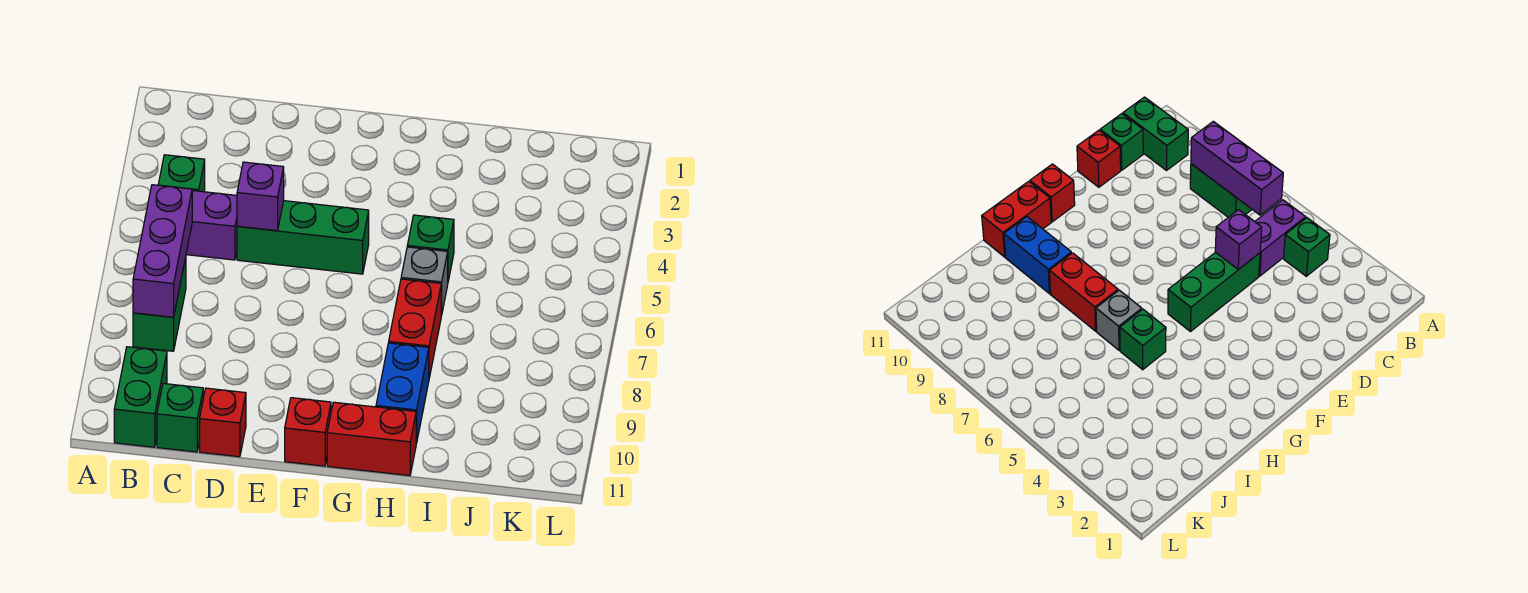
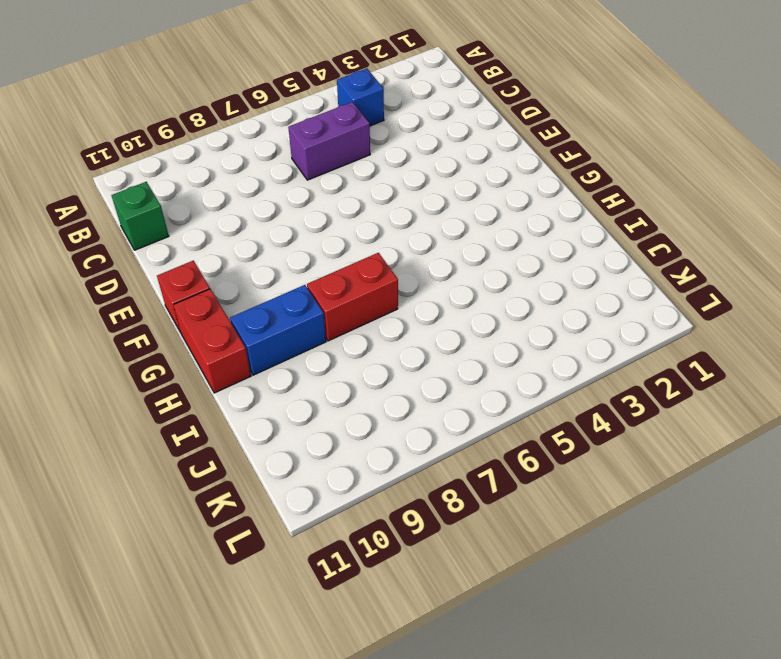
blue brick B4 level 1 -> green brick B4 level 1
purple brick C5:C6 level 1 -> purple brick B5:C5 level 1
none -> green brick B7:B8 level 1
none -> green brick B10:B11 level 1
none -> green brick D5:F5 level 1

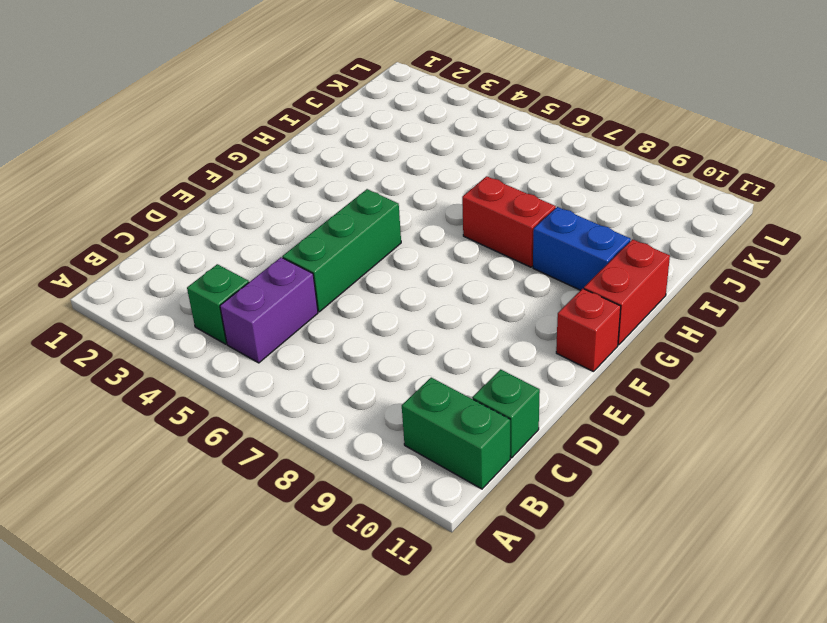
none -> green brick B7:B8 level 1
none -> red brick D11 level 1
none -> green brick H5 level 1

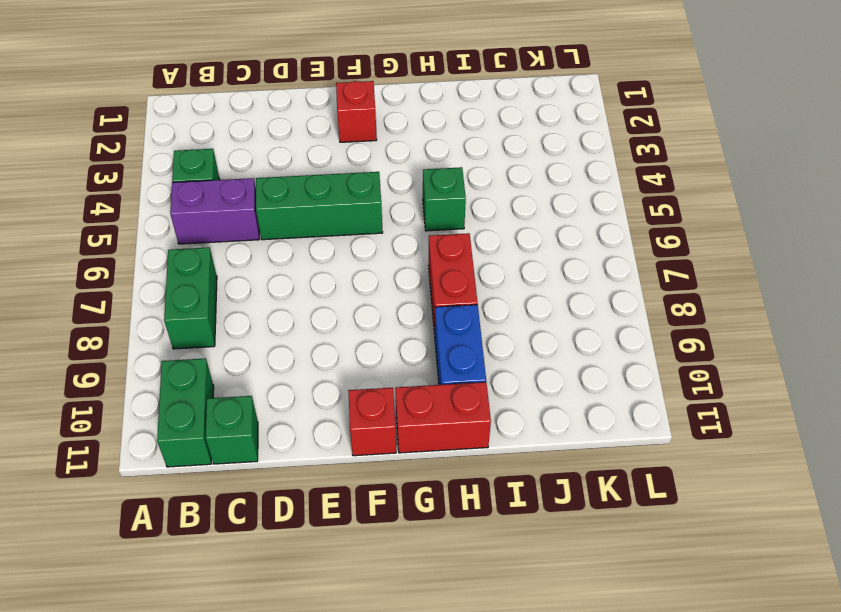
red brick F2 level 1 -> red brick D11 level 1
none -> grey brick H6 level 1
none -> purple brick B6:B8 level 2
none -> purple brick D5 level 2

